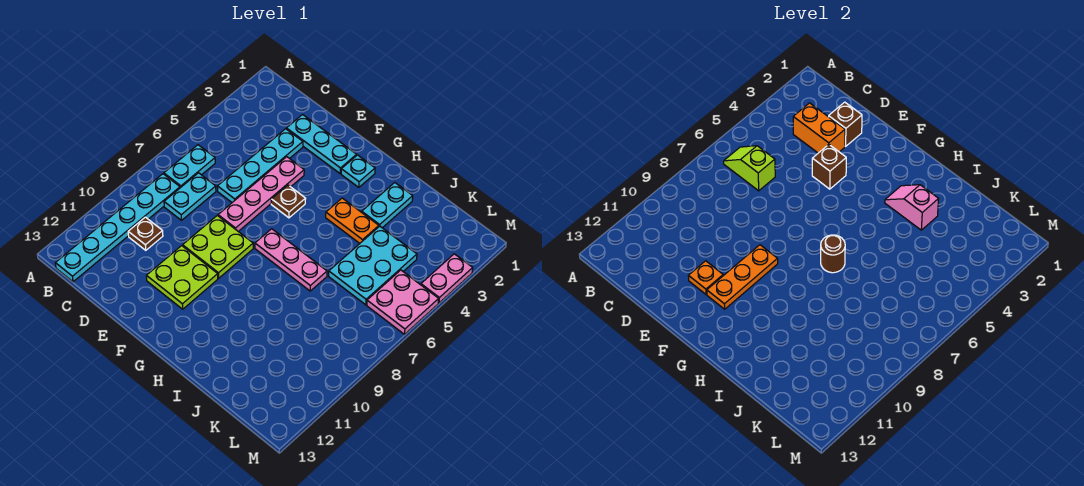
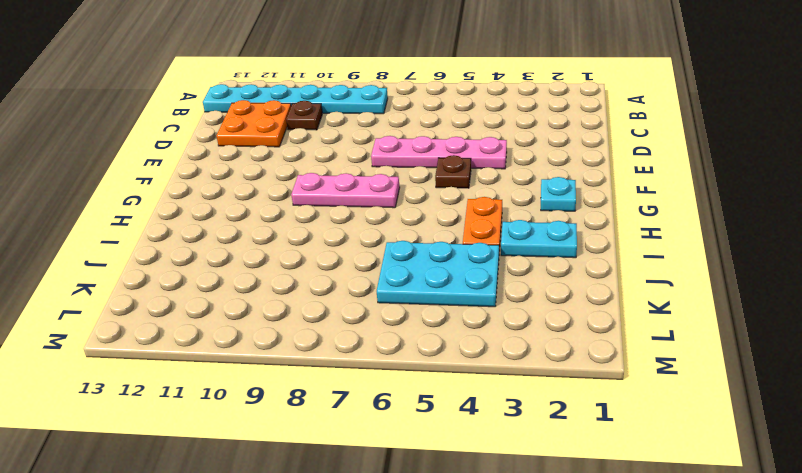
orange plate C11:D12 level 1 -> none
pink plate G7:G9 level 1 -> pink plate G7:I7 level 1
none -> cyan plate B6:B7 level 1
none -> cyan plate C7:C8 level 1
none -> cyan plate D2:F2 level 1

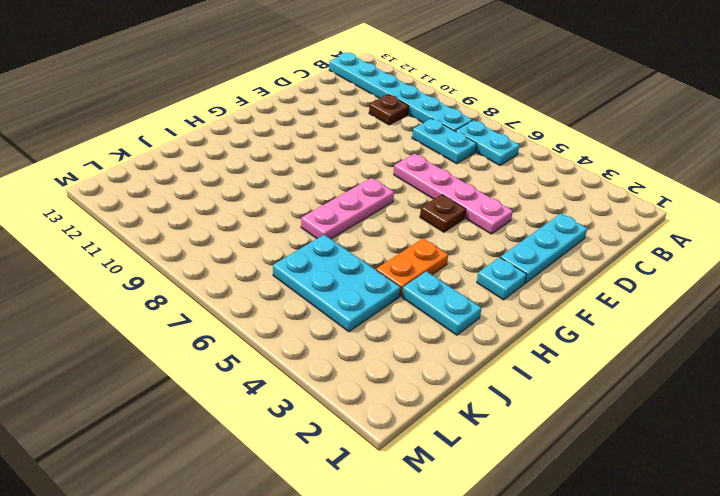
none -> cyan plate D3:D6 level 1
none -> lime plate E8:F9 level 1
none -> lime plate E10:F11 level 1

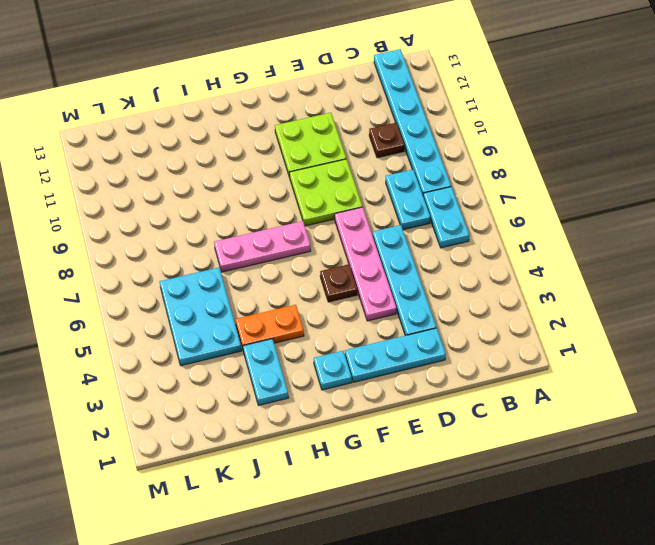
none -> pink plate L5:M6 level 1
none -> pink plate M3:M4 level 1
none -> lime slope B6:C6 level 2 top C

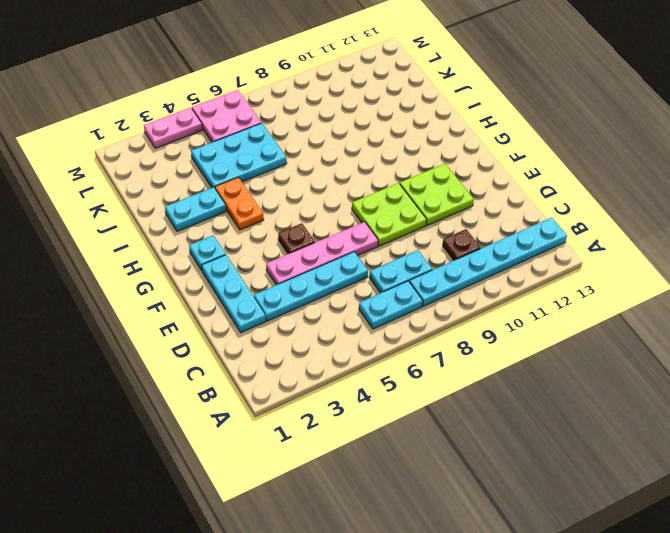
none -> pink plate G7:I7 level 1
none -> lime slope B6:C6 level 2 top C
none -> orange brick C3:D3 level 2

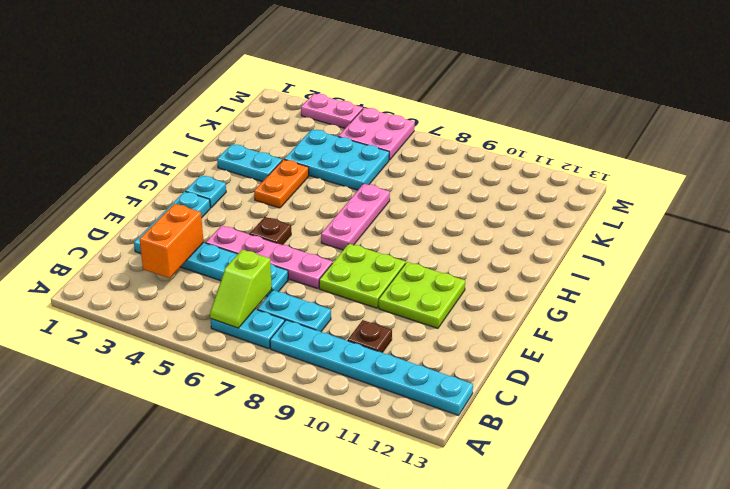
none -> brown brick D2 level 2
none -> brown brick E4 level 2
none -> orange plate E11 level 2

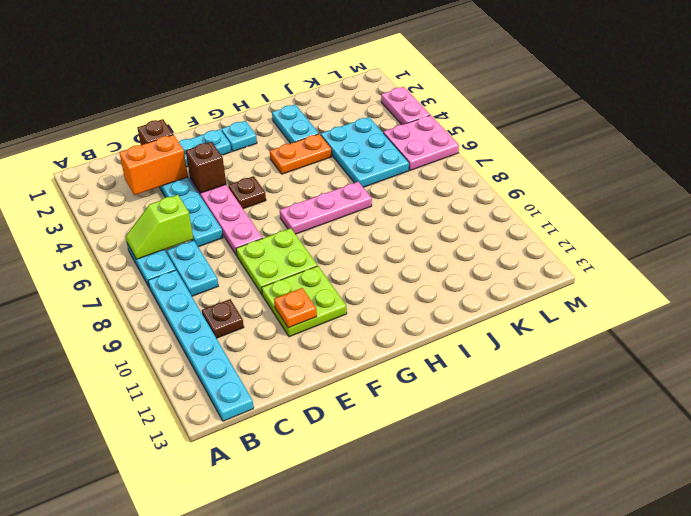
none -> orange plate F9:F11 level 2
none -> pink slope H3:I3 level 2 top I
none -> brown round brick H7 level 2

